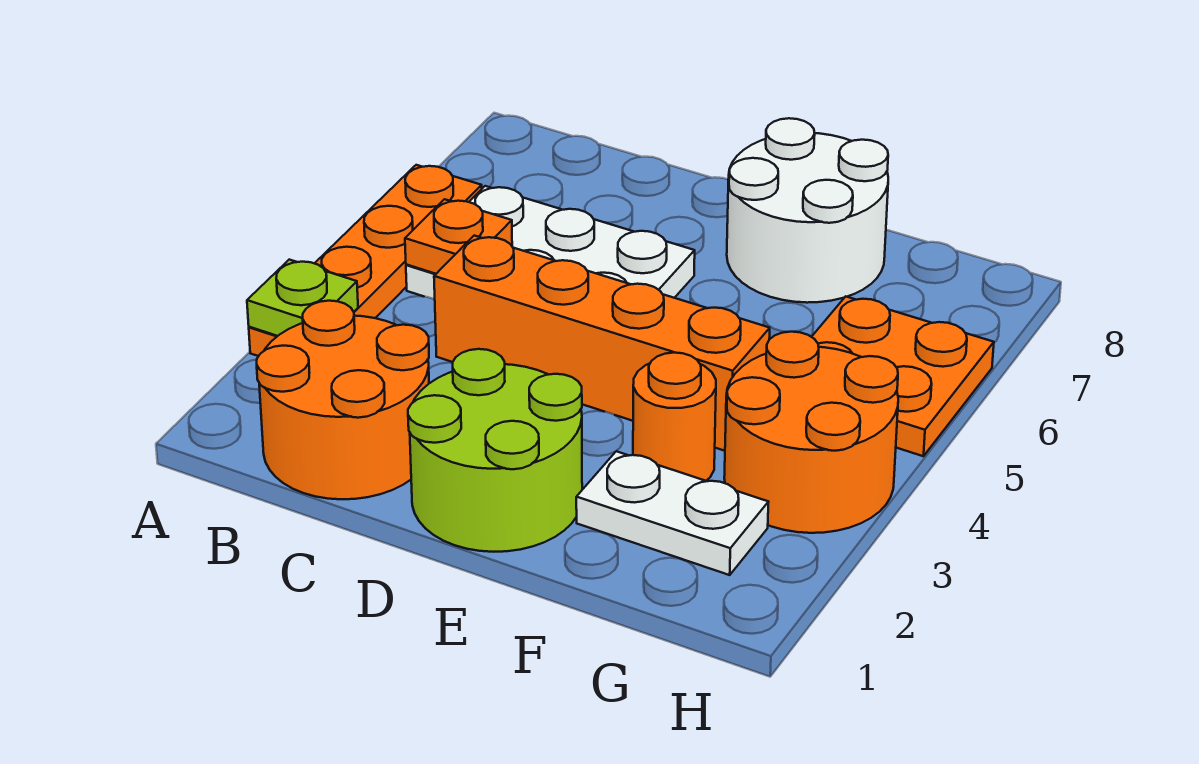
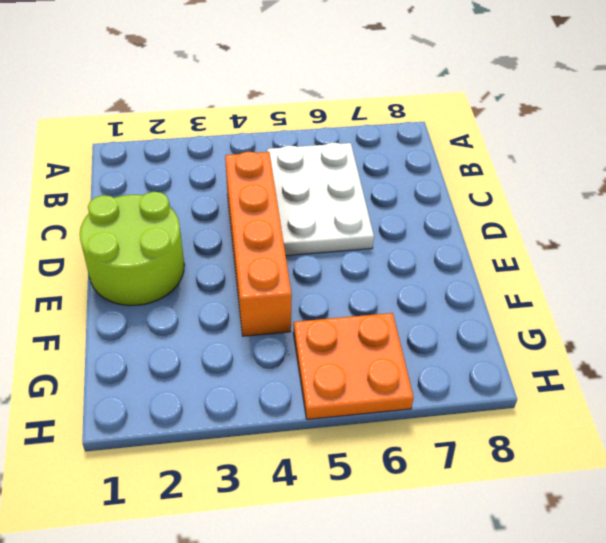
none -> orange plate A3:A6 level 1
none -> orange round brick B1:C2 level 1
none -> white round brick E7:F8 level 1

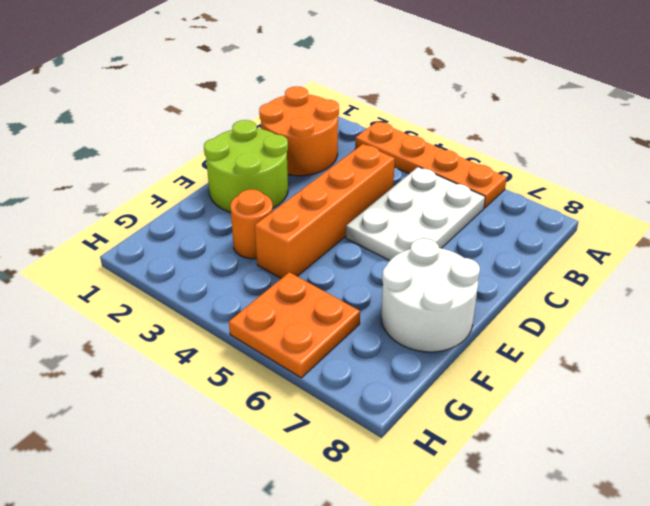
none -> white plate F2:G2 level 1
none -> orange round brick G3:H4 level 1
none -> lime plate A3 level 2

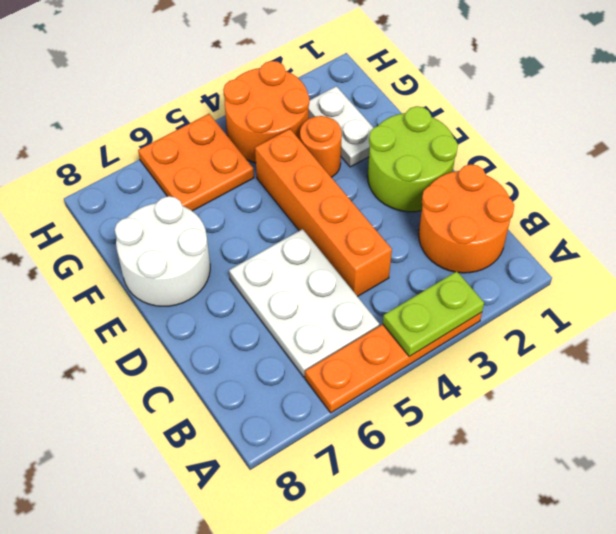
lime plate A3:A4 level 2 -> lime plate A3 level 2
none -> orange plate B5 level 2

